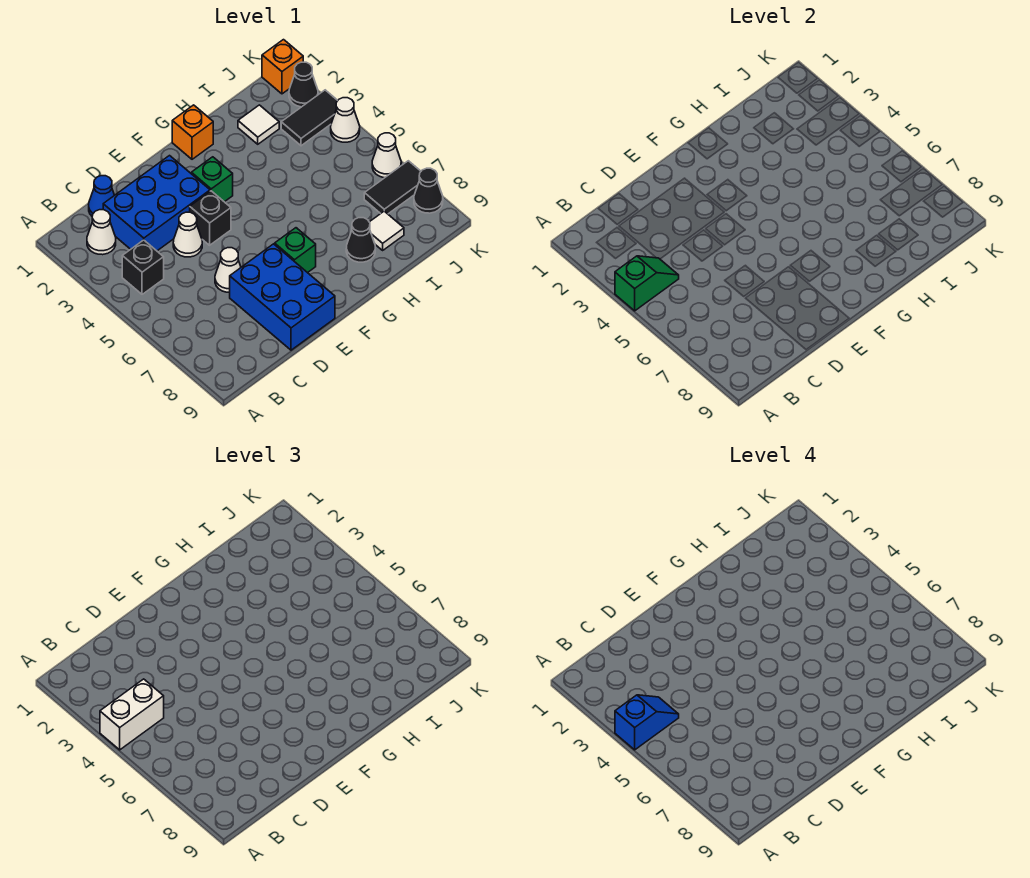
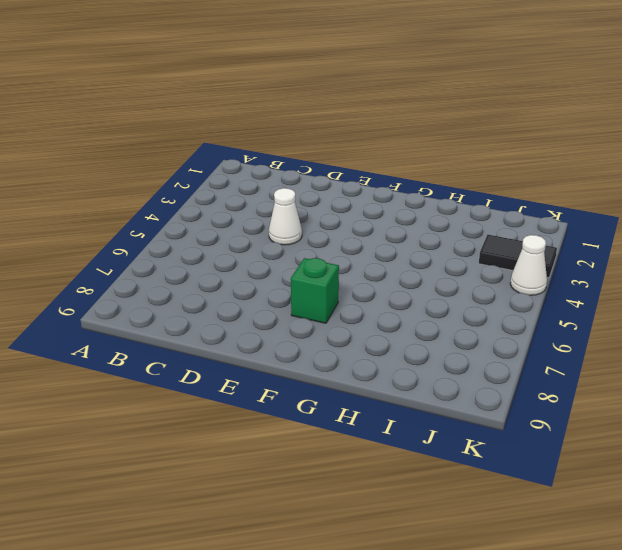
none -> white cone B2 level 1
none -> black brick B4 level 1
none -> blue cone C1 level 1

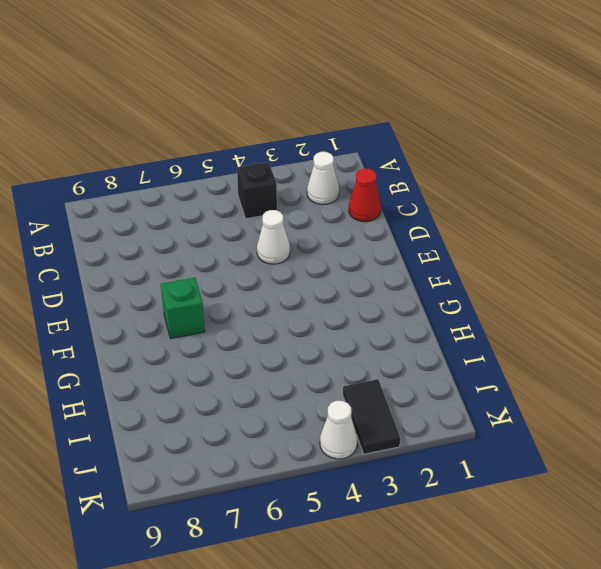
red cone C1 level 1 -> blue cone C1 level 1
none -> blue brick C2:E3 level 1
none -> white cone D6 level 1
none -> blue brick D7:E9 level 1

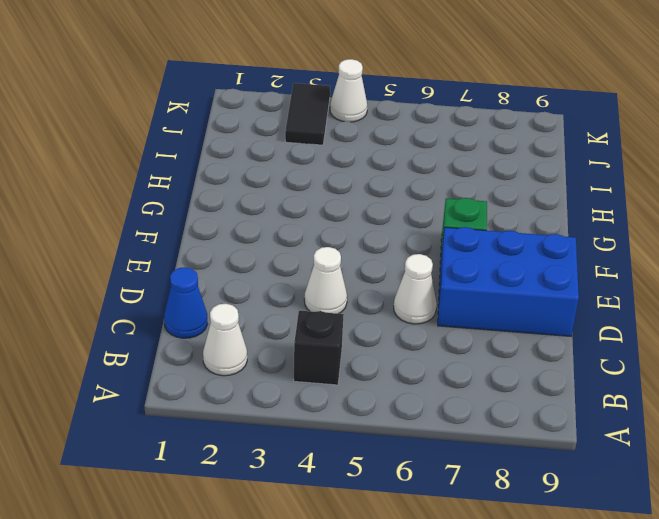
none -> blue brick C2:E3 level 1
none -> black brick E4 level 1
none -> green brick F3 level 1

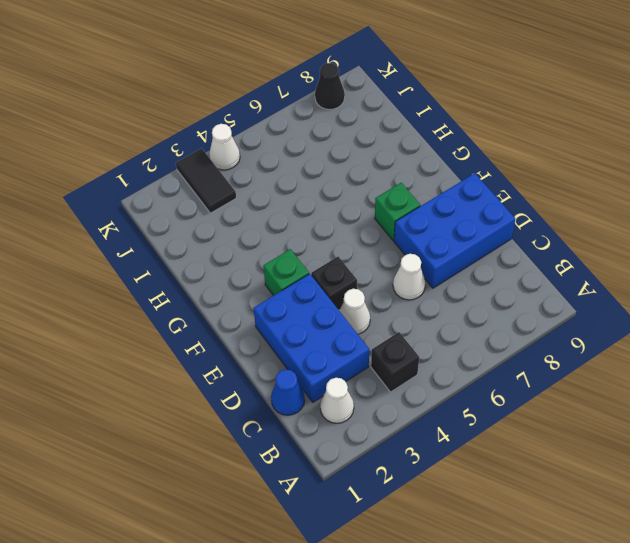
none -> orange brick G1 level 1
none -> black cone H8 level 1
none -> white tile I2 level 1

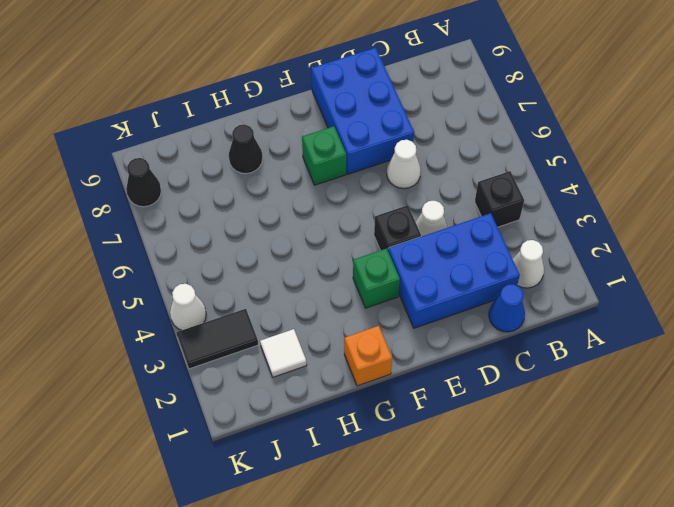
none -> white tile I8 level 1
none -> black tile J7:K7 level 1
none -> orange brick K1 level 1

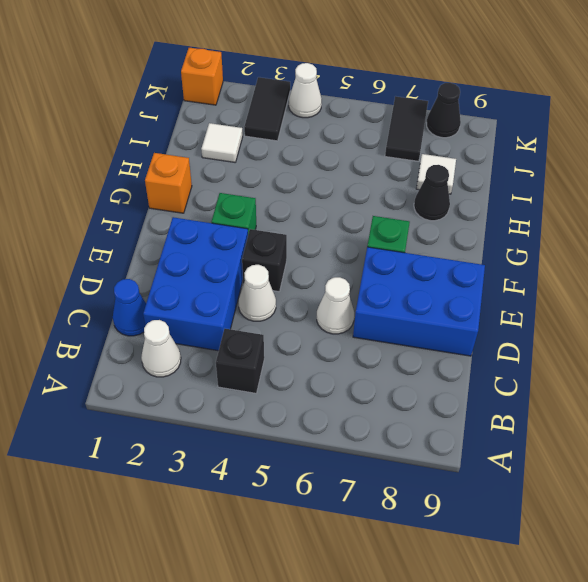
none -> black cone K2 level 1
none -> white cone K6 level 1
none -> green slope A4:B4 level 2 top A

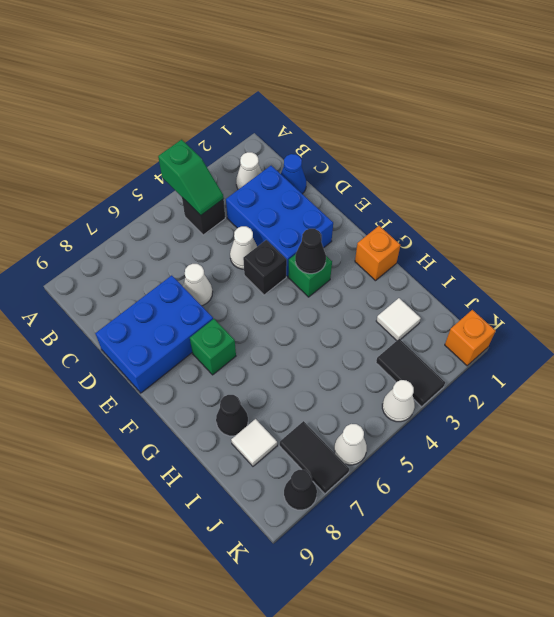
black cone F3 level 2 -> black cone K2 level 1
none -> white brick A4:B4 level 3
none -> blue slope A4:B4 level 4 top A

